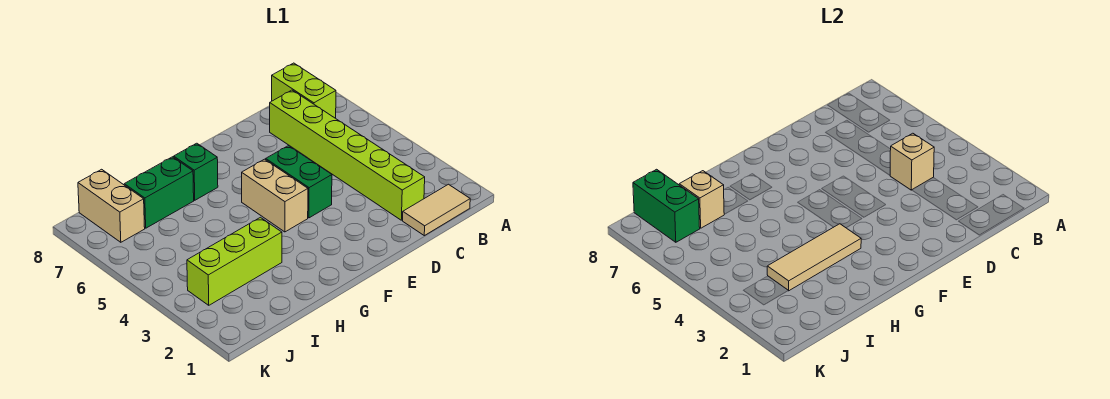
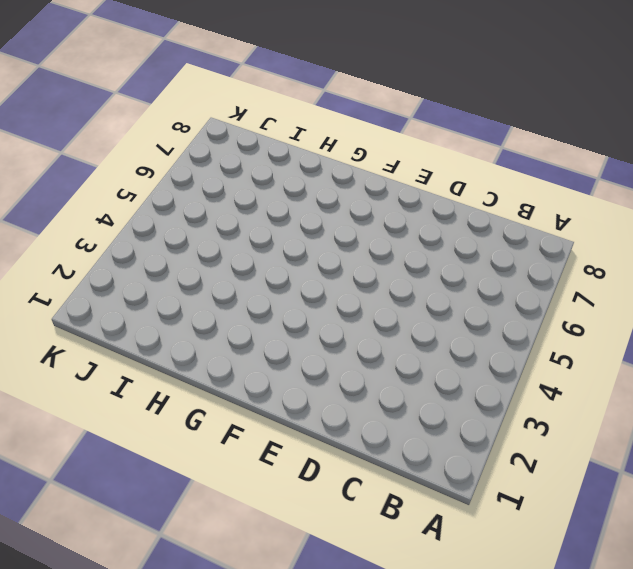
none -> tan tile B1:C1 level 1
none -> lime brick B7:B8 level 1
none -> lime brick C2:C7 level 1

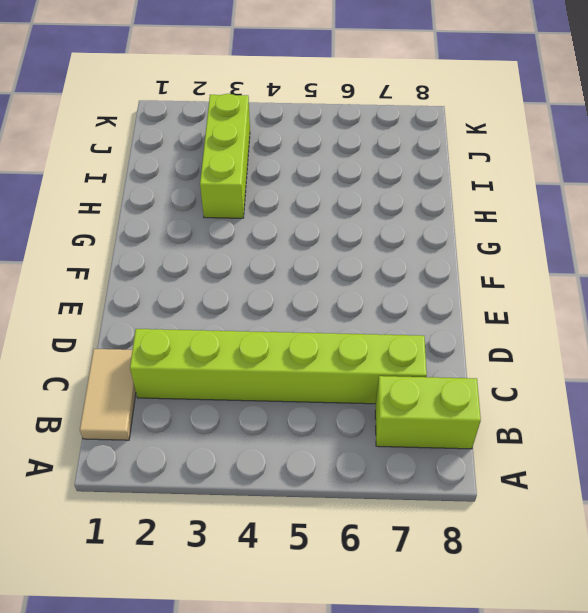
none -> green brick E4:E5 level 1
none -> tan brick F4:F5 level 1
none -> green brick G7 level 1

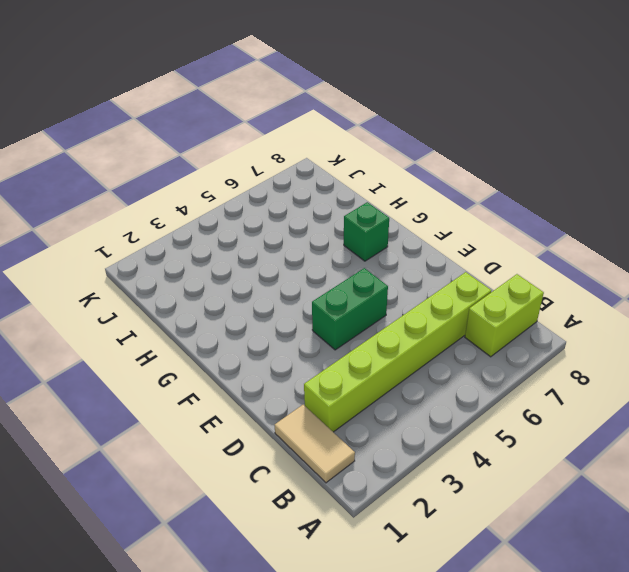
none -> tan brick F4:F5 level 1
none -> lime brick H3:J3 level 1
none -> green brick H7:I7 level 1

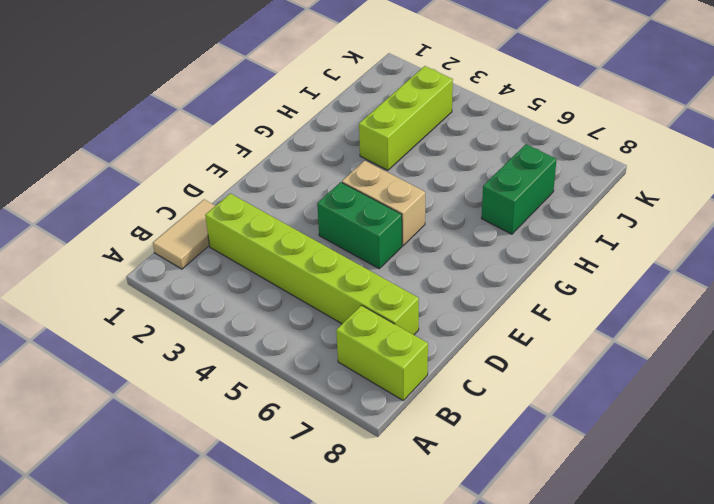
none -> green brick G7 level 1
none -> tan brick J7:J8 level 1
none -> tan brick C4 level 2

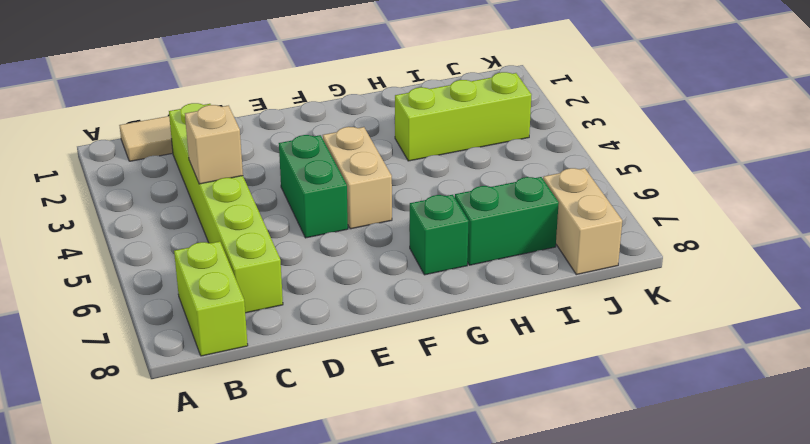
none -> tan tile G3:I3 level 2
none -> tan brick I7 level 2
none -> green brick J7:J8 level 2

